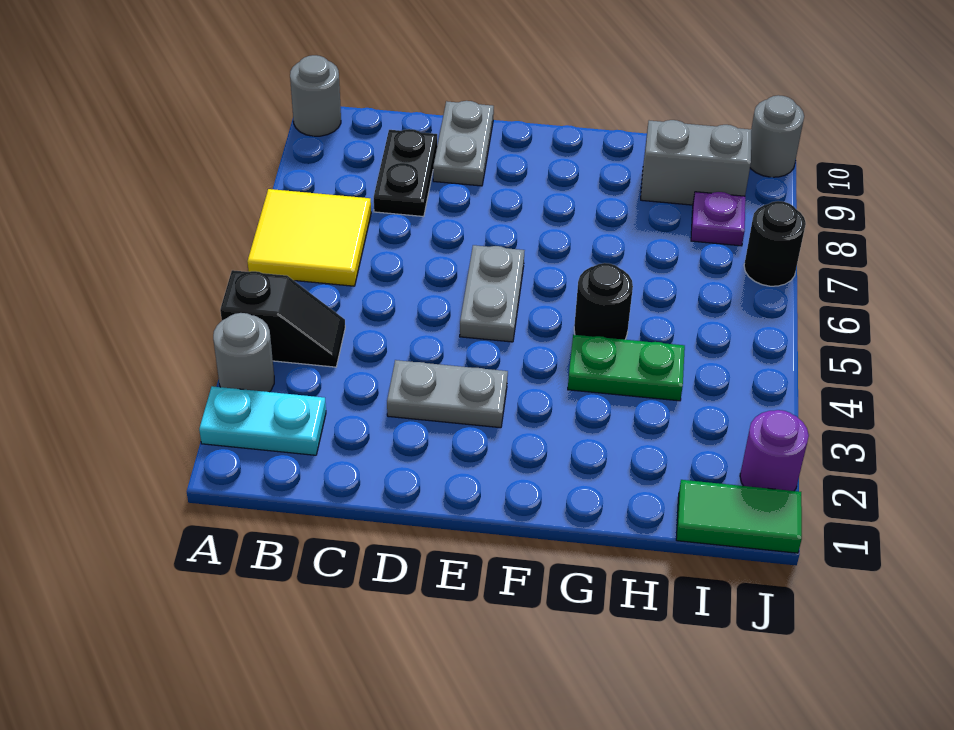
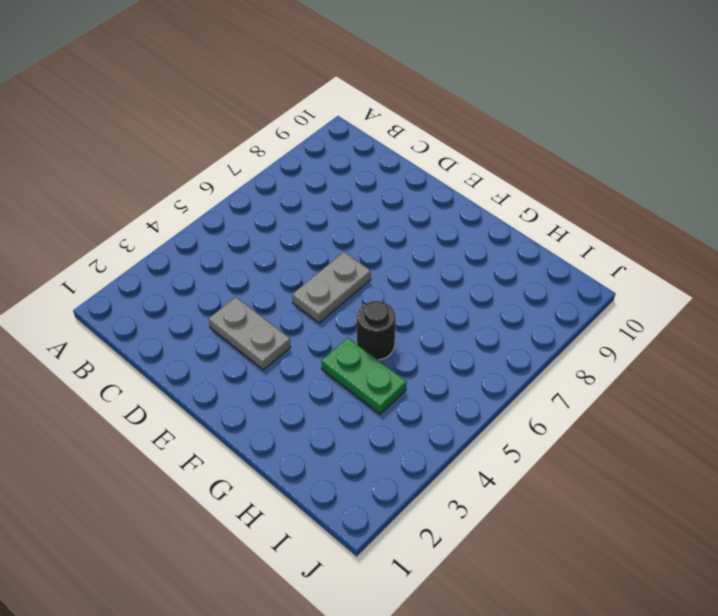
none -> cyan plate A2:B2 level 1
none -> grey round brick A3 level 1
none -> black slope A4:B4 level 1 top A

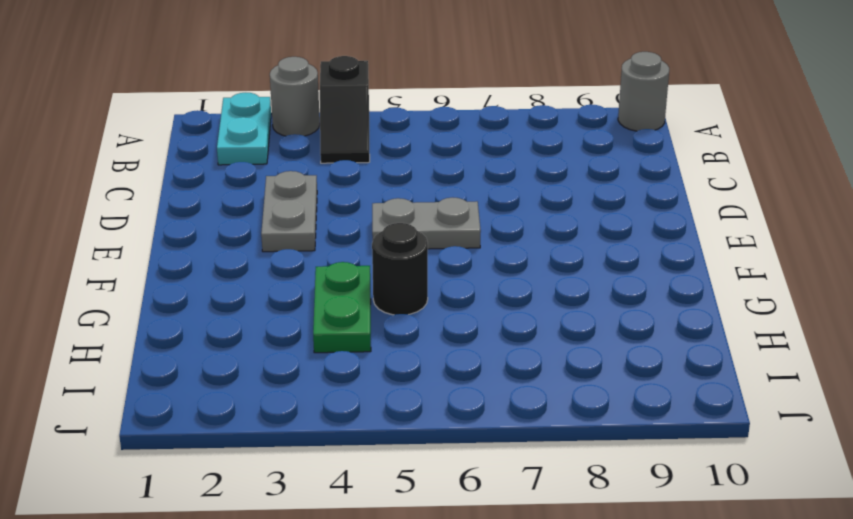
none -> yellow tile A6:B7 level 1
none -> black plate C8:C9 level 1
none -> grey plate D9:D10 level 1

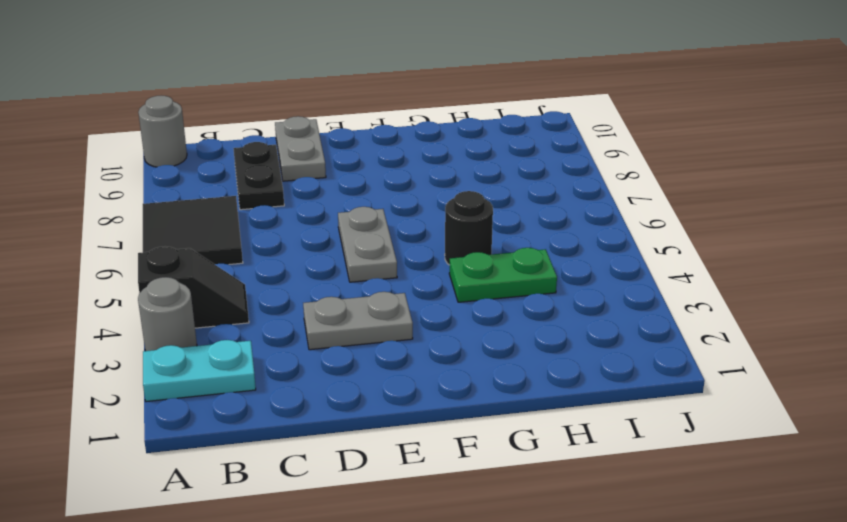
black tile A6:B7 level 1 -> yellow tile A6:B7 level 1
none -> grey brick H9:I9 level 1
none -> green tile I1:J1 level 1
none -> purple plate I8 level 1

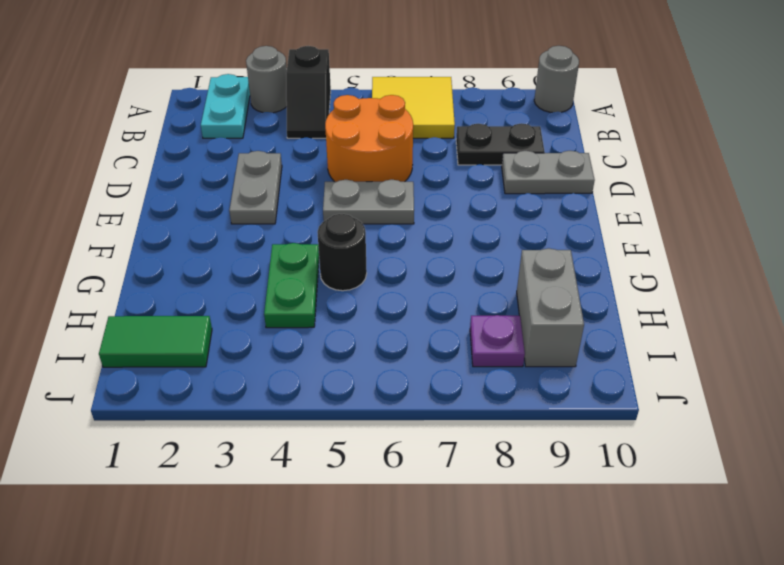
orange round brick C5:D6 level 1 -> none
green tile I1:I2 level 1 -> green tile I1:J1 level 1
none -> purple round brick J2 level 1
none -> black round brick J7 level 1
none -> grey round brick J10 level 1

